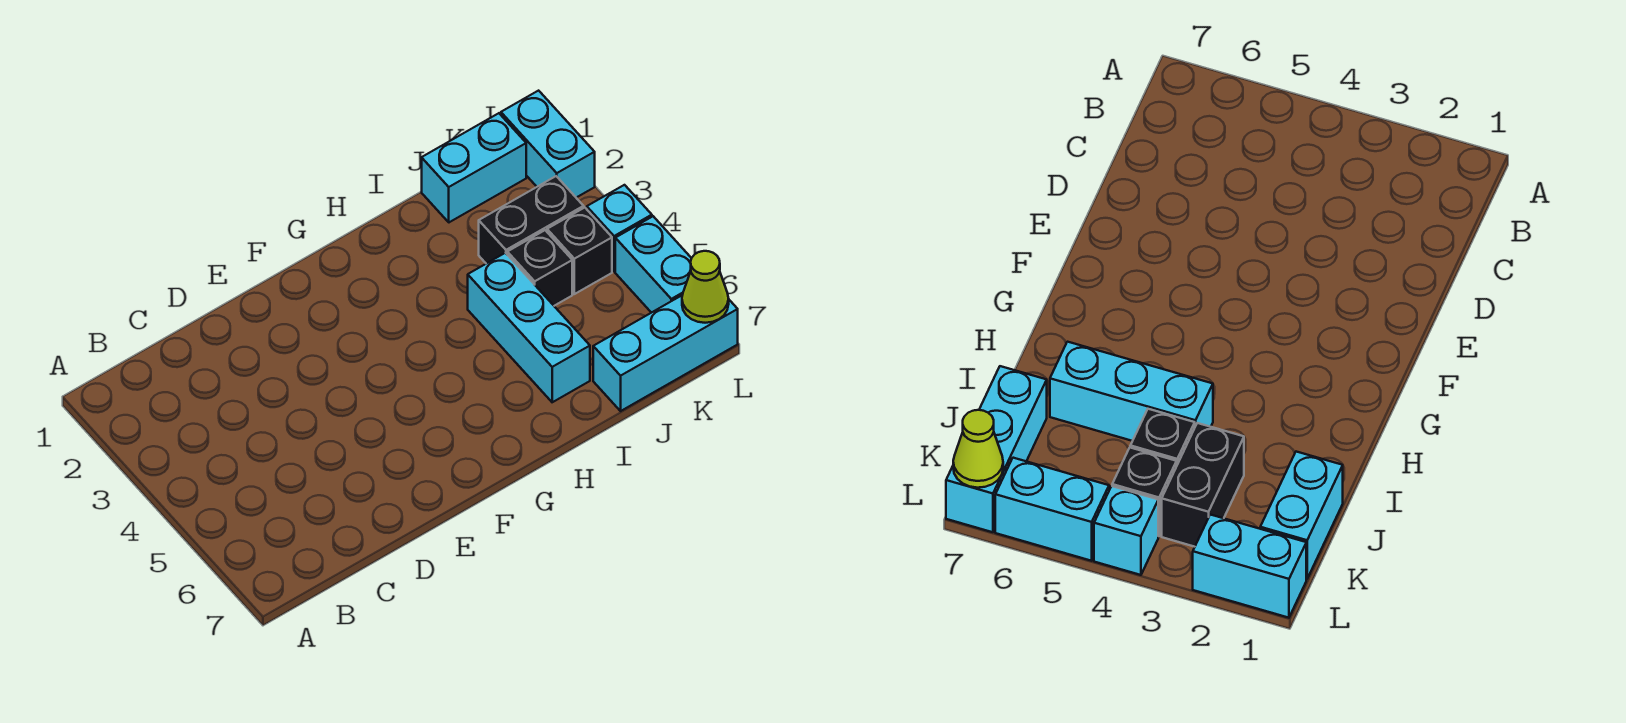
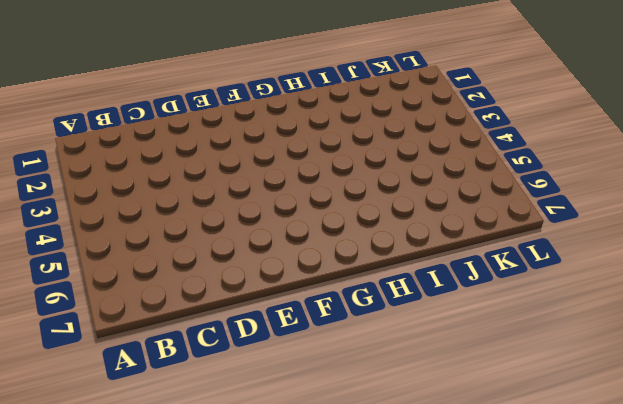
none -> cyan brick I4:I6 level 1
none -> cyan brick J1:K1 level 1

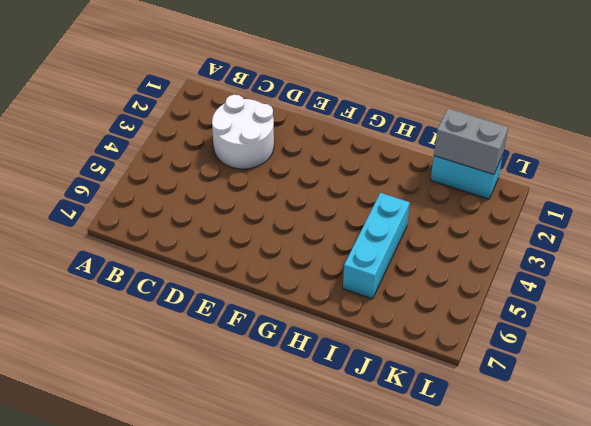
white round brick C2:D3 level 1 -> none
grey brick J1:K1 level 2 -> none
none -> black brick J3:K3 level 1
none -> black brick J4 level 1

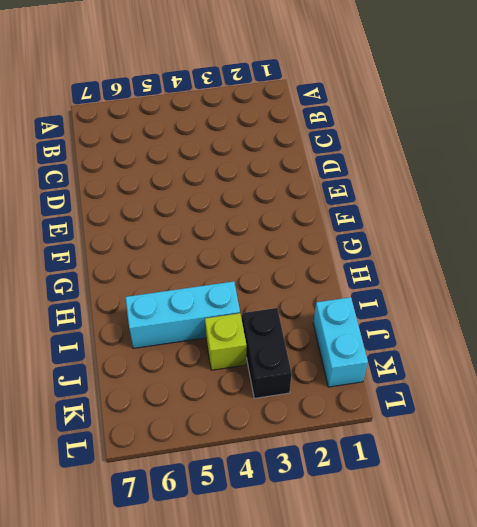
lime brick J4 level 1 -> black brick J4 level 1
none -> cyan brick J7:L7 level 1
none -> black brick K4 level 1

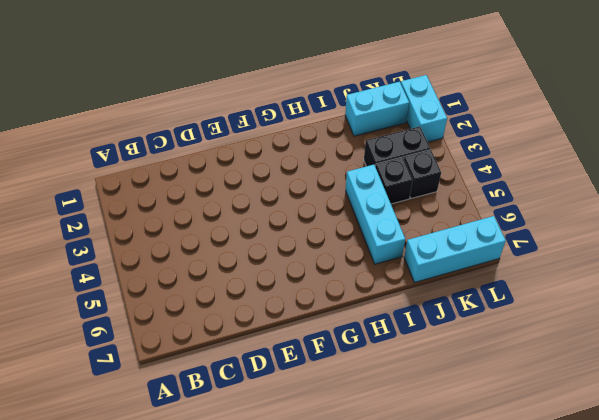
none -> cyan brick L4 level 1
none -> cyan brick L5:L6 level 1

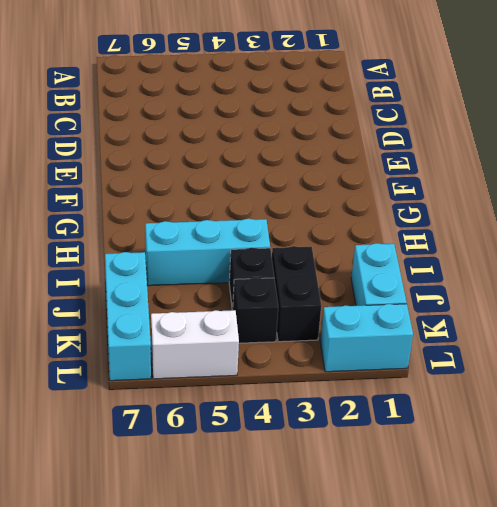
white brick L5:L6 level 1 -> cyan brick L5:L6 level 1
none -> cyan brick L4 level 1
none -> lime cone L7 level 2

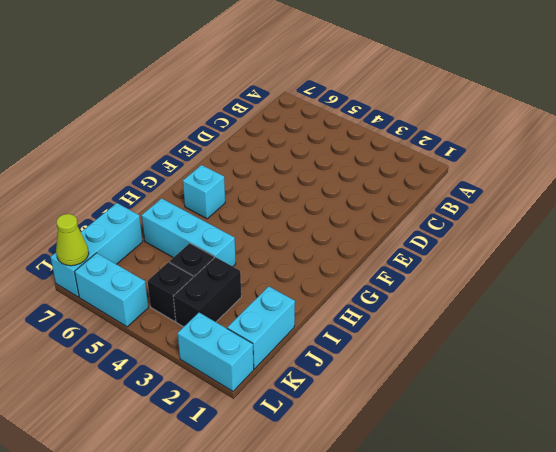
cyan brick G6 level 1 -> cyan brick L4 level 1

